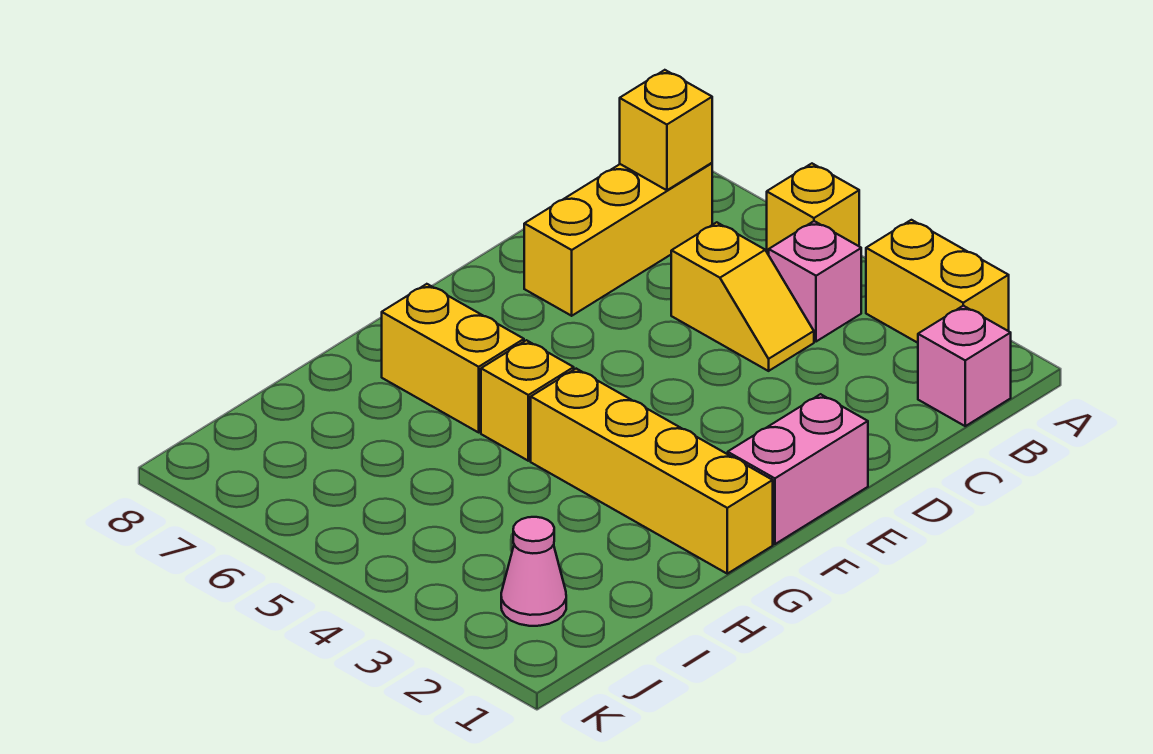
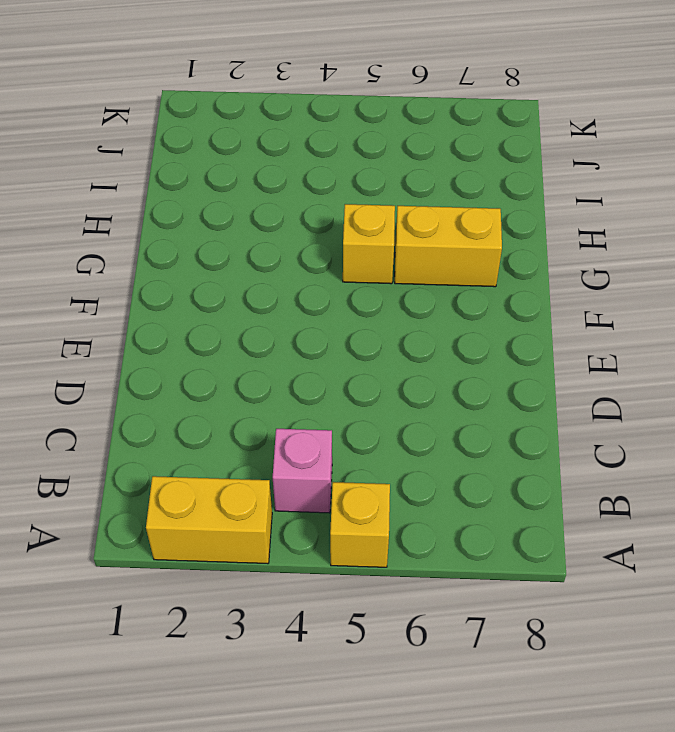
none -> pink brick B1 level 1
none -> yellow brick B7:D7 level 1
none -> yellow slope C4:C5 level 1 top 5

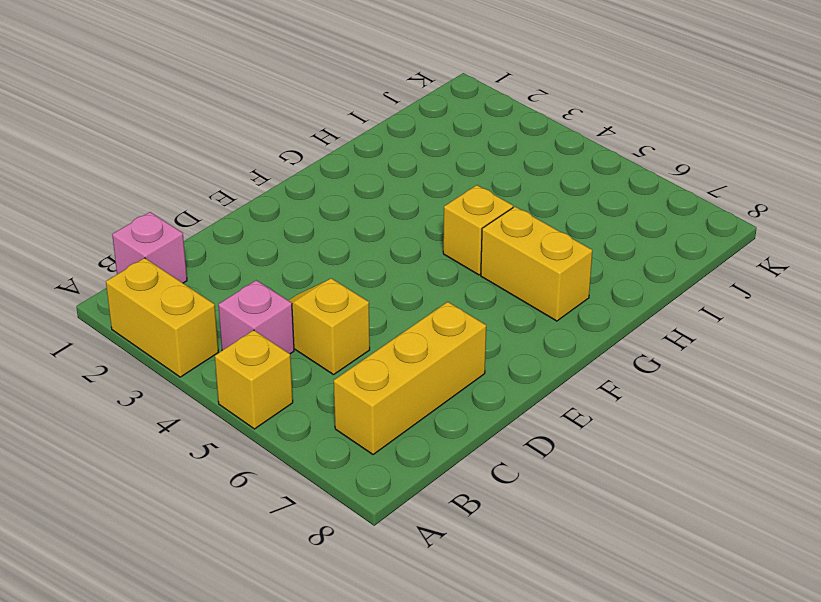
none -> pink brick E1:F1 level 1
none -> yellow brick G1:G4 level 1
none -> pink cone J2 level 1

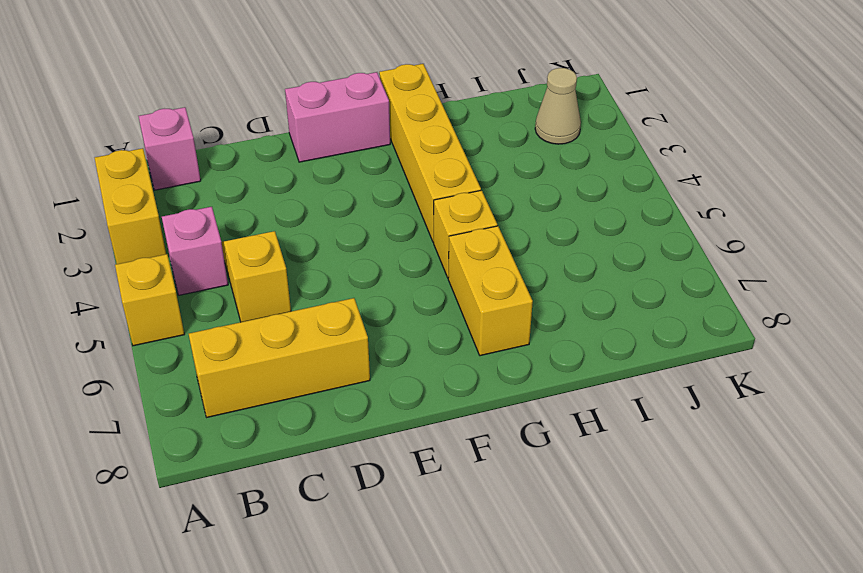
tan cone J2 level 1 -> pink cone J2 level 1
none -> yellow brick B7 level 2

